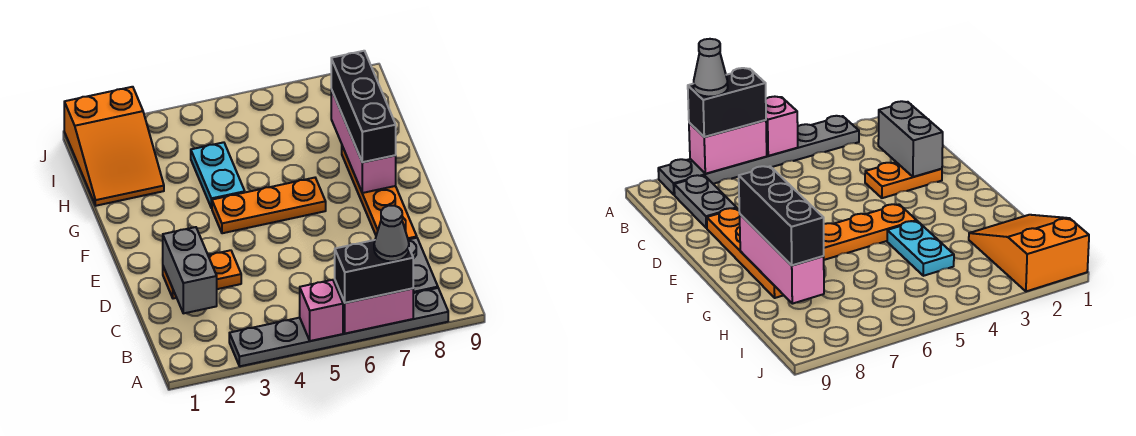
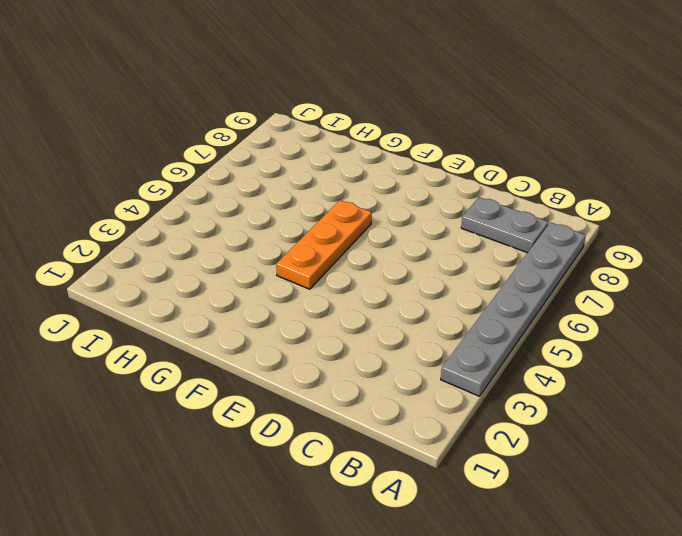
none -> orange plate D2:D3 level 1
none -> orange plate D8:G8 level 1
none -> cyan plate G4:H4 level 1

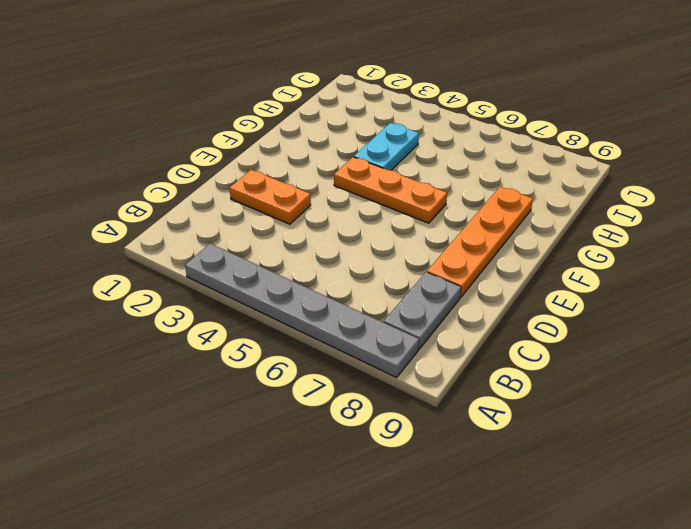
none -> orange slope H1:J2 level 1 top J
none -> pink brick A5 level 2
none -> pink brick A6:A7 level 2

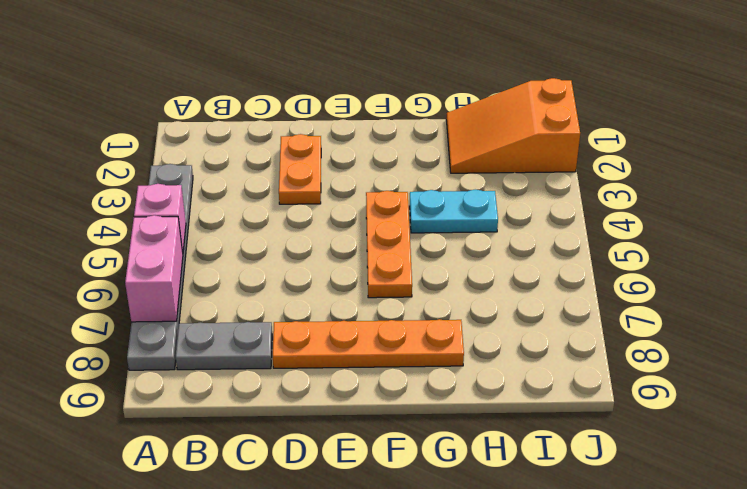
none -> grey brick C2:D2 level 2
none -> pink brick F8:H8 level 2
none -> black brick A6:A7 level 3

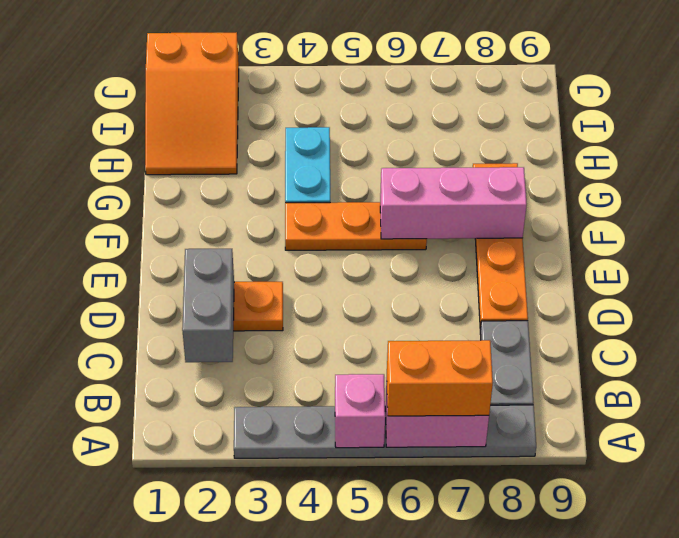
orange brick A6:A7 level 3 -> black brick A6:A7 level 3
pink brick F6:F8 level 2 -> pink brick F8:H8 level 2
none -> black brick F8:H8 level 3
none -> grey cone A7 level 4

